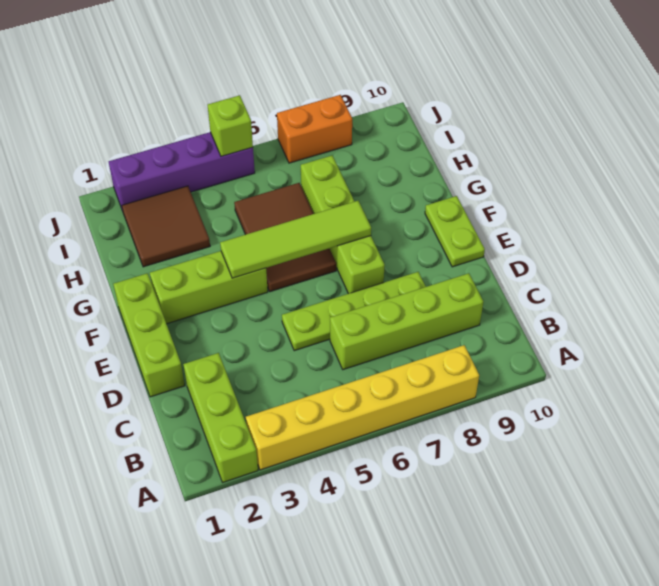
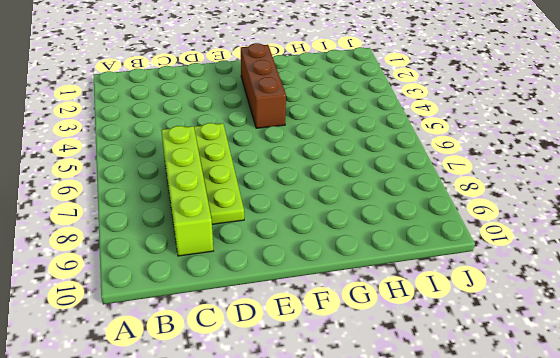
brown brick F2:F4 level 1 -> lime brick F2:F4 level 1
none -> lime brick A2:C2 level 1
none -> yellow brick A3:A8 level 1
none -> lime brick D1:F1 level 1

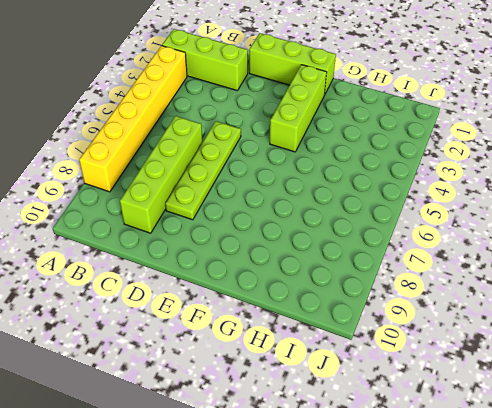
none -> lime brick E7:H7 level 1
none -> lime plate E10:F10 level 1
none -> brown tile F5:H6 level 1

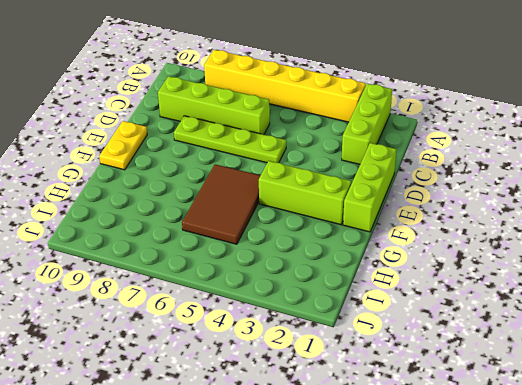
yellow plate E10:F10 level 1 -> lime plate E10:F10 level 1
none -> lime brick E7:H7 level 1
none -> brown tile H2:I3 level 1
none -> purple brick J2:J5 level 1

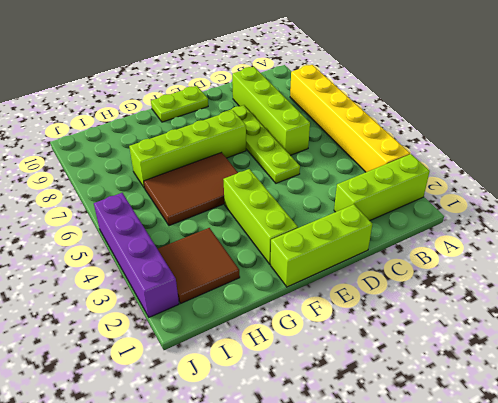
none -> orange brick J7:J8 level 1
none -> lime tile F4:F7 level 2
none -> lime brick J5 level 2

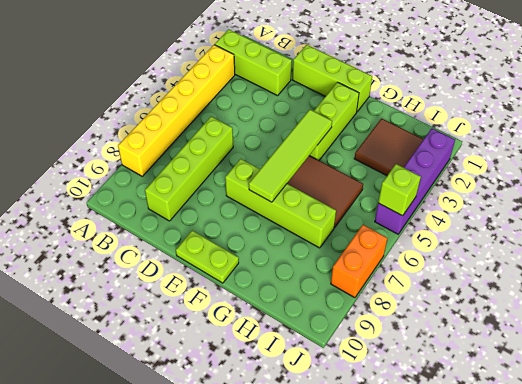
none -> lime plate D5:D8 level 1

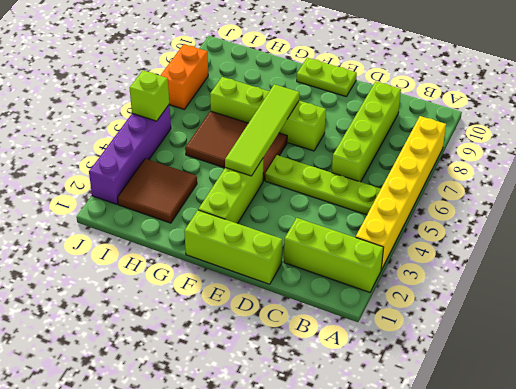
lime plate B5:E5 level 1 -> lime plate D5:D8 level 1

